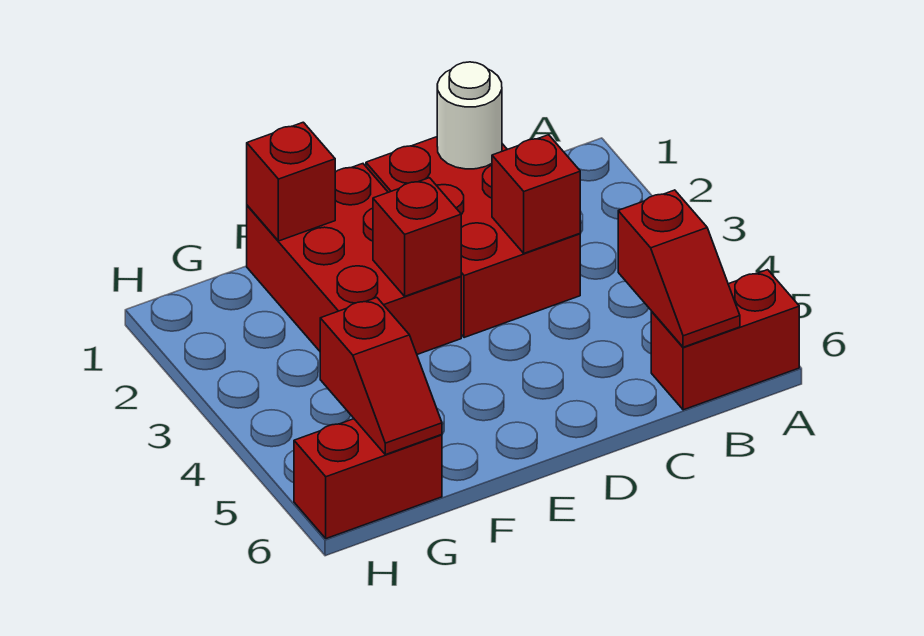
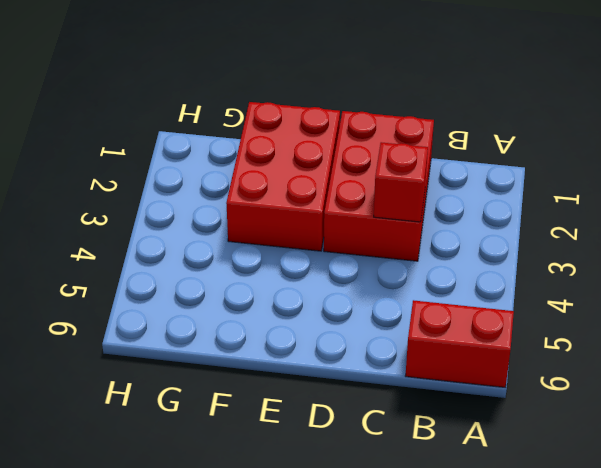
none -> red brick G6:H6 level 1
none -> red slope B5:B6 level 2 top 5

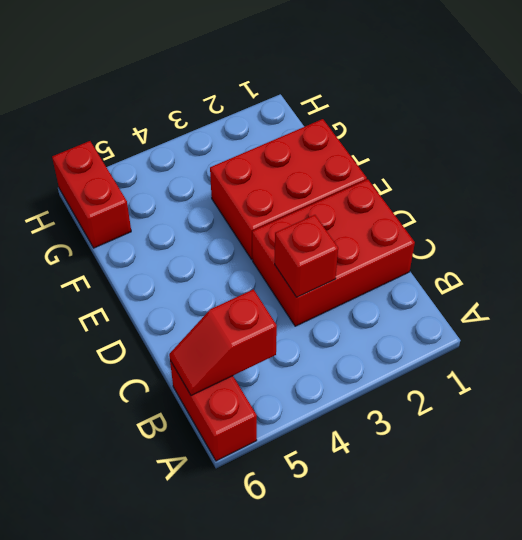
none -> white round brick C1 level 2
none -> red brick E3 level 2

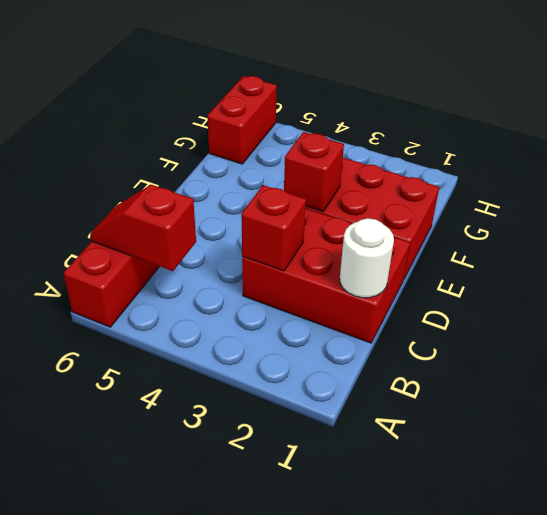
none -> red brick F1 level 2
none -> red slope G5:G6 level 2 top 5

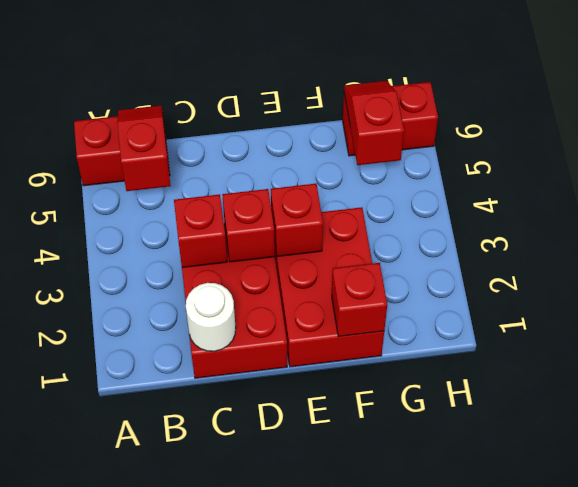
red brick D3 level 2 -> none

